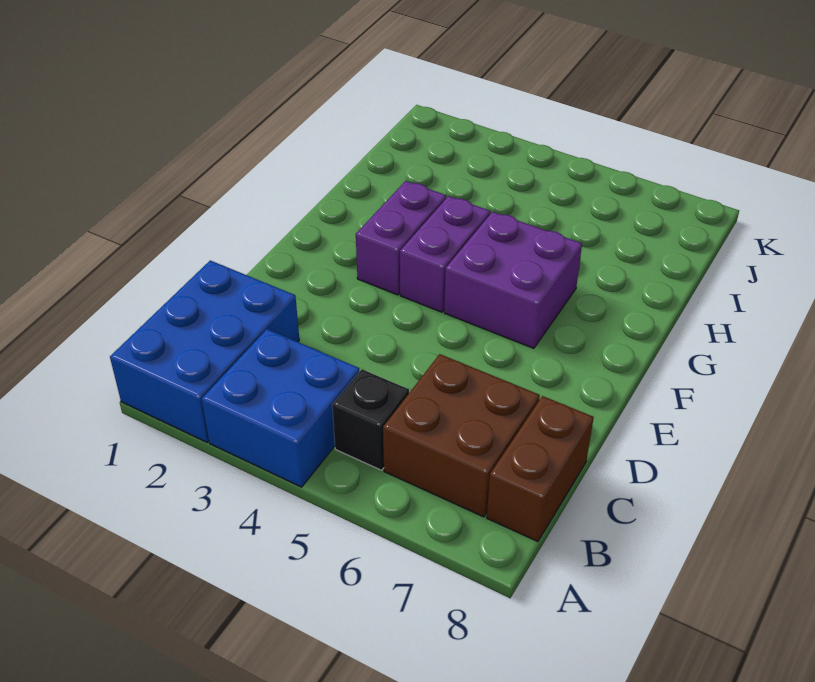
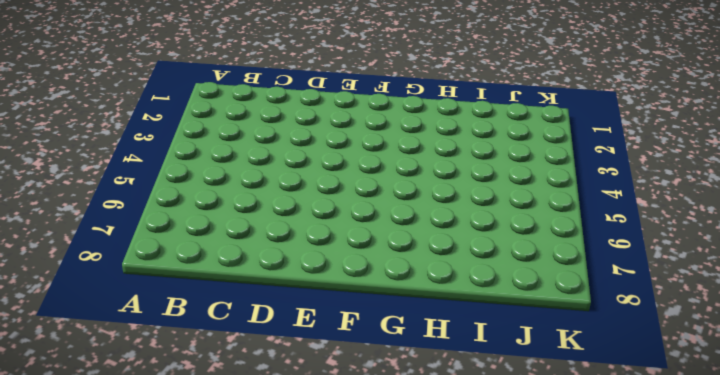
none -> blue brick A1:C2 level 1
none -> blue brick A3:B4 level 1

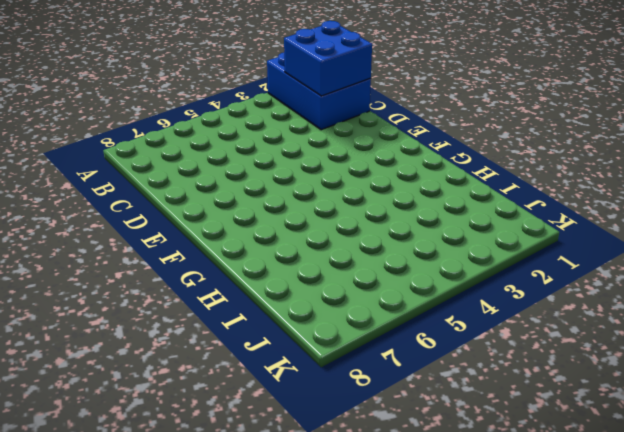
blue brick B1:C2 level 2 -> blue brick A3:B4 level 1
none -> black brick B5 level 1
none -> brown brick B6:C7 level 1

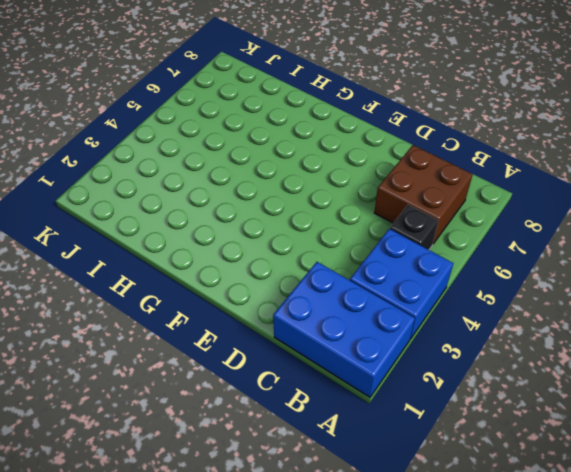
none -> brown brick B8:C8 level 1
none -> purple brick F3:G3 level 1

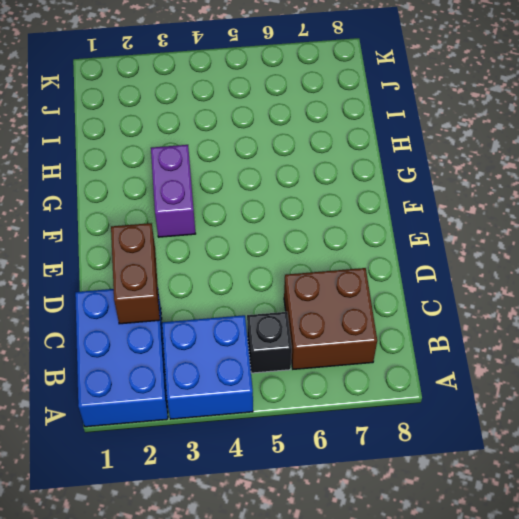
brown brick C2:D2 level 2 -> brown brick B8:C8 level 1
none -> purple brick F4:G4 level 1
none -> purple brick F5:G6 level 1

